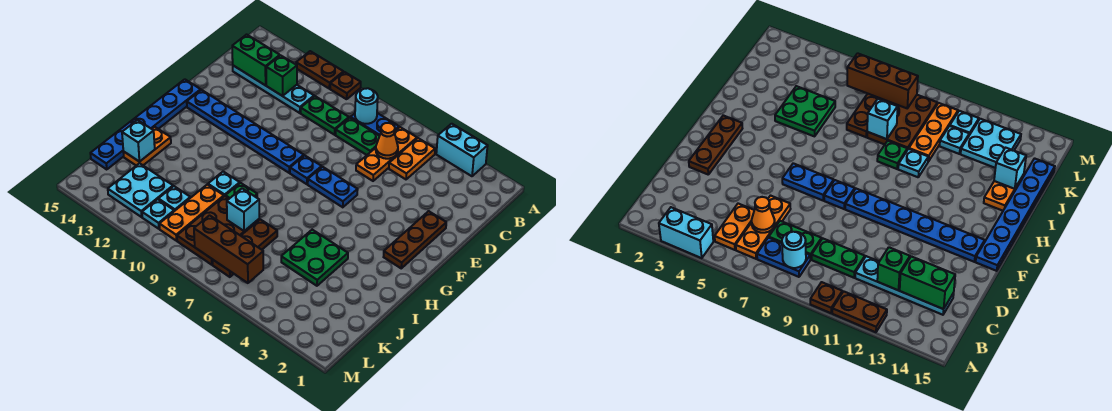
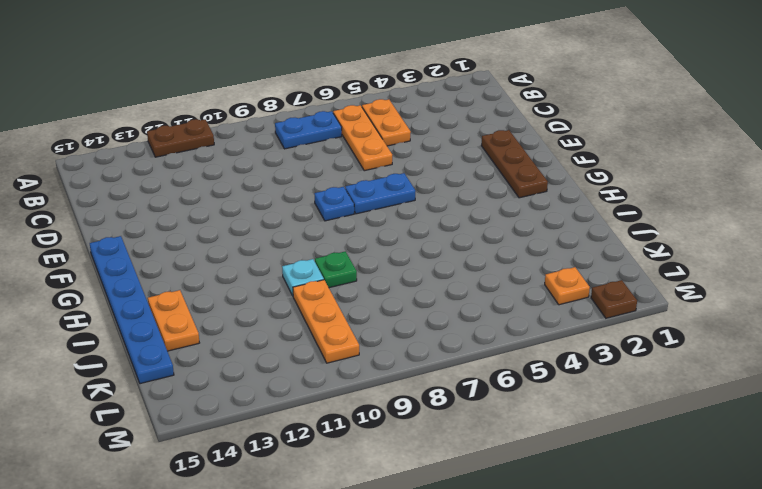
orange plate L3 level 1 -> none
brown plate M2 level 1 -> brown plate A10 level 1
none -> cyan brick A3:A4 level 1
none -> green plate C7:C8 level 1
none -> green plate C9:C10 level 1
none -> cyan plate C11:C14 level 1

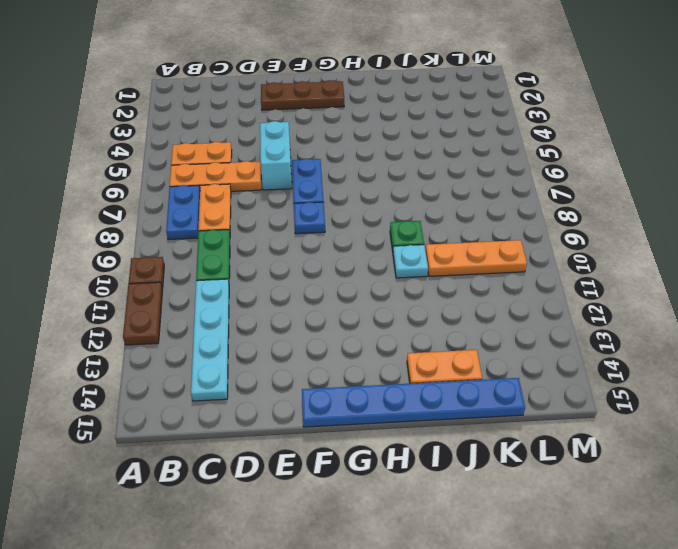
orange plate C7:C8 level 1 -> green plate C7:C8 level 1
cyan brick E5:E6 level 1 -> cyan brick A3:A4 level 1
none -> blue plate F9:F14 level 1
none -> green plate I4:J5 level 1
none -> brown plate J7:L7 level 1
none -> brown plate J8:L9 level 1

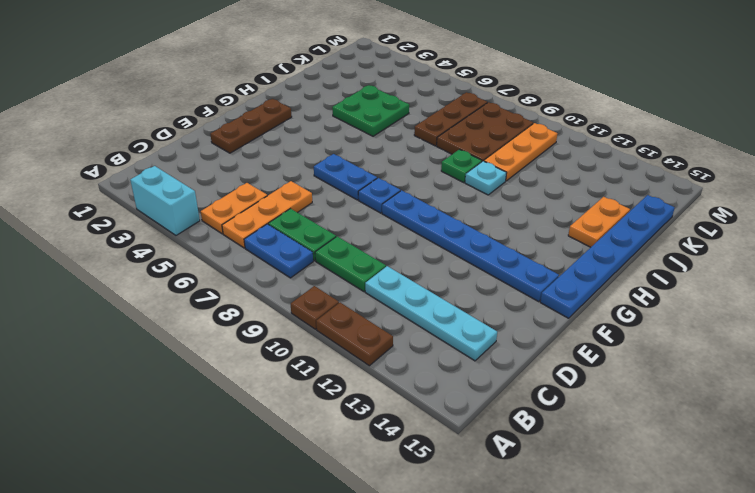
none -> cyan plate K11 level 1
none -> cyan plate K12:L13 level 1
none -> cyan plate L11 level 1
none -> cyan round brick B8 level 2

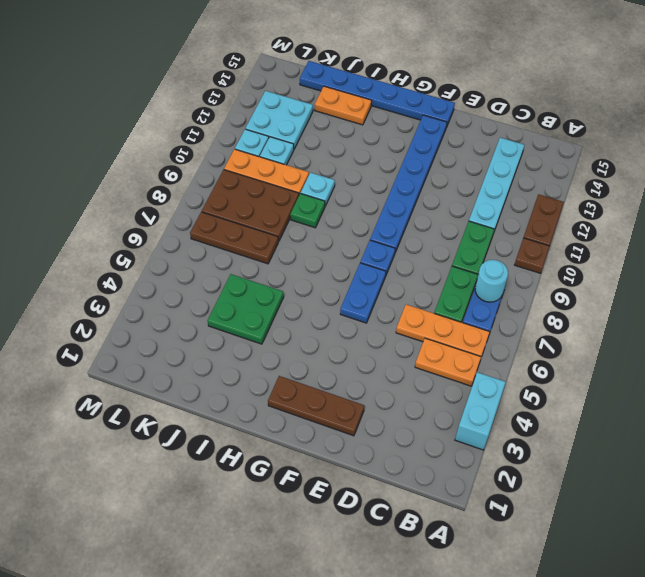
none -> orange cone C6 level 2
none -> green brick C12 level 2
none -> green brick C13:C14 level 2
none -> cyan brick J8 level 2

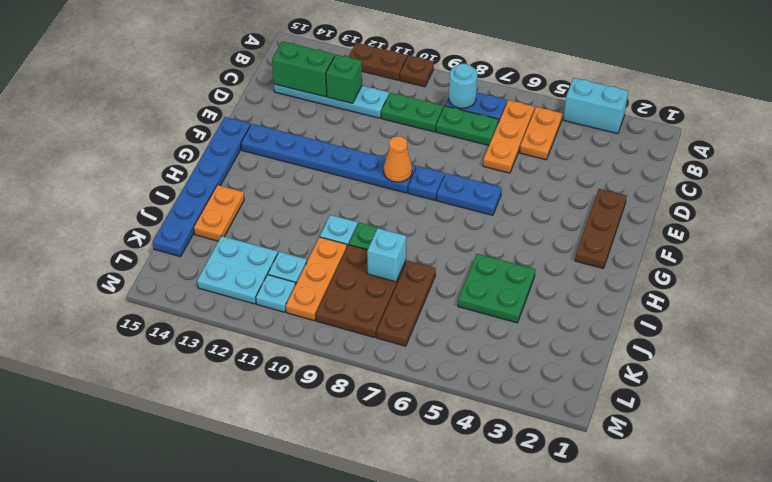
orange cone F9 level 2 -> orange cone C6 level 2
none -> cyan brick J14 level 2
none -> brown brick L6:L8 level 2

